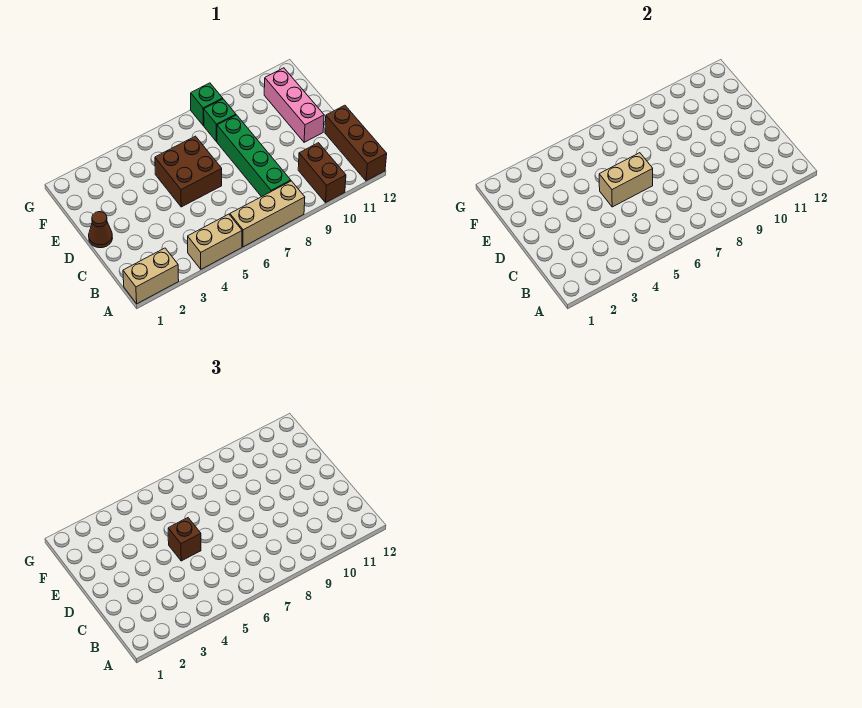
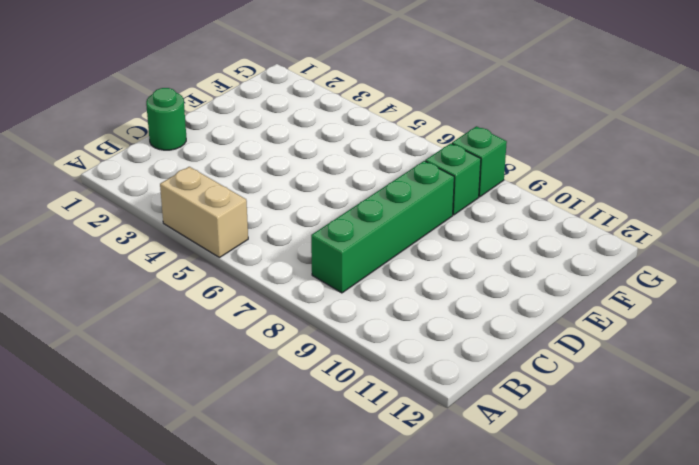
green round brick C1 level 1 -> none
none -> tan brick A1:A2 level 1
none -> tan brick A6:A8 level 1
none -> brown brick A10:B10 level 1

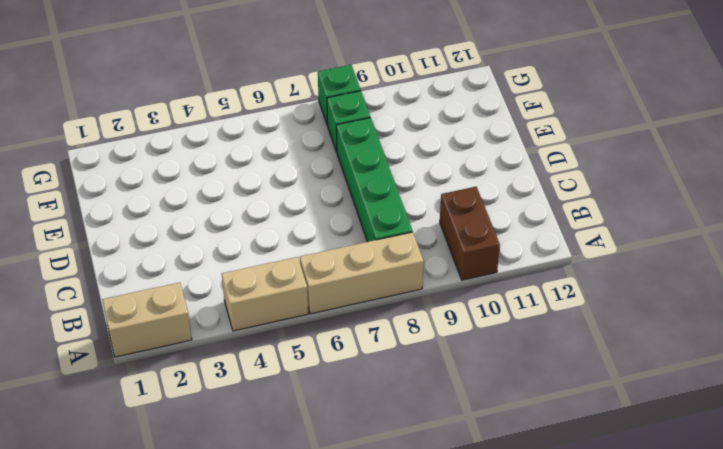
none -> brown brick A12:C12 level 1
none -> brown cone D1 level 1
none -> brown brick D5:E6 level 1

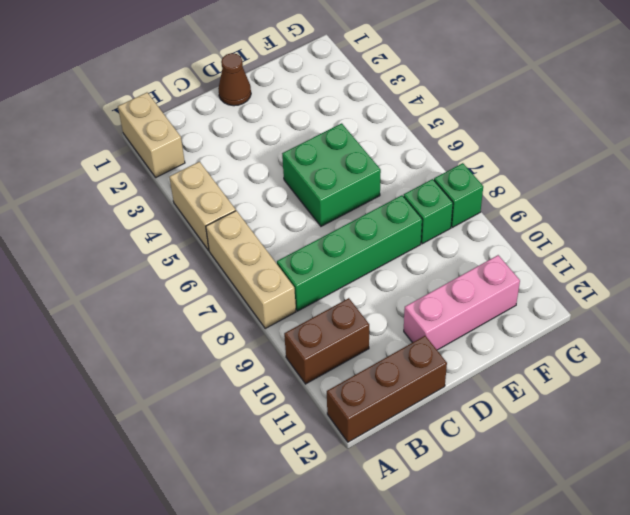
green brick D5:E6 level 1 -> brown brick D5:E6 level 1
none -> tan brick D5:D6 level 2
none -> brown brick D5 level 3

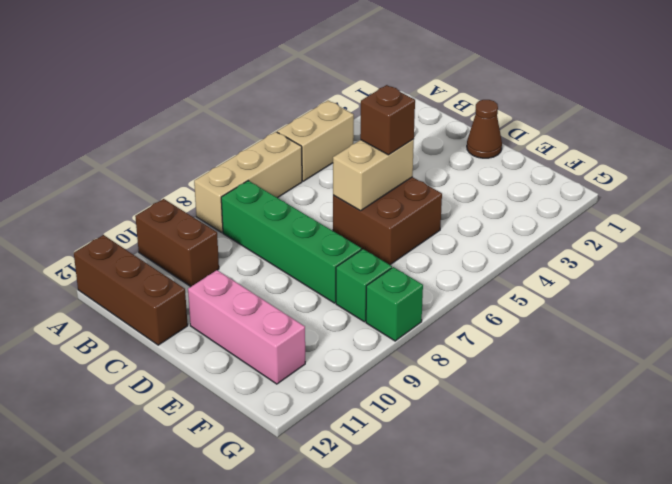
none -> tan brick A1:A2 level 1

